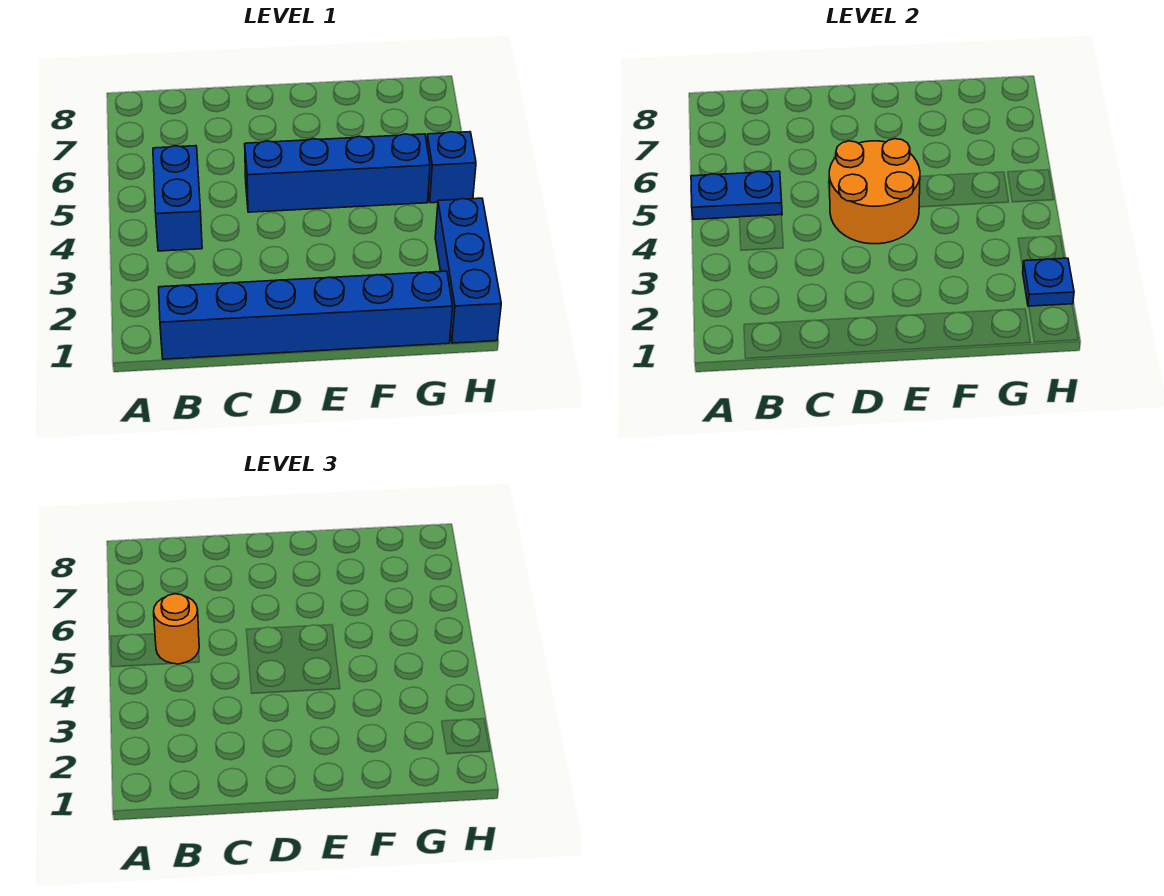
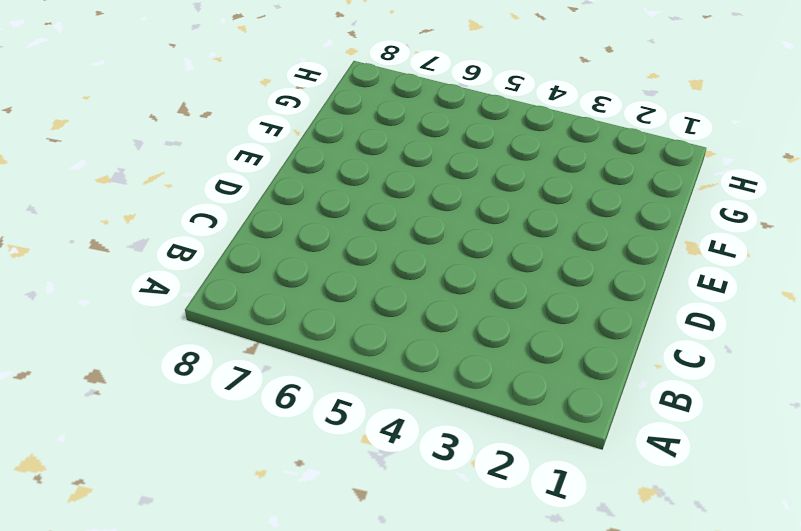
none -> blue brick B1:G1 level 1
none -> blue brick B4:B5 level 1

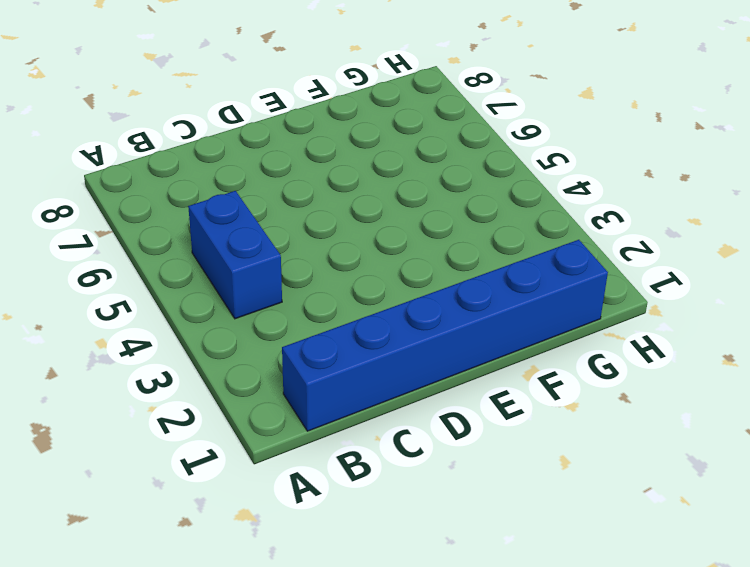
none -> blue brick D5:G5 level 1
none -> blue brick H1:H3 level 1

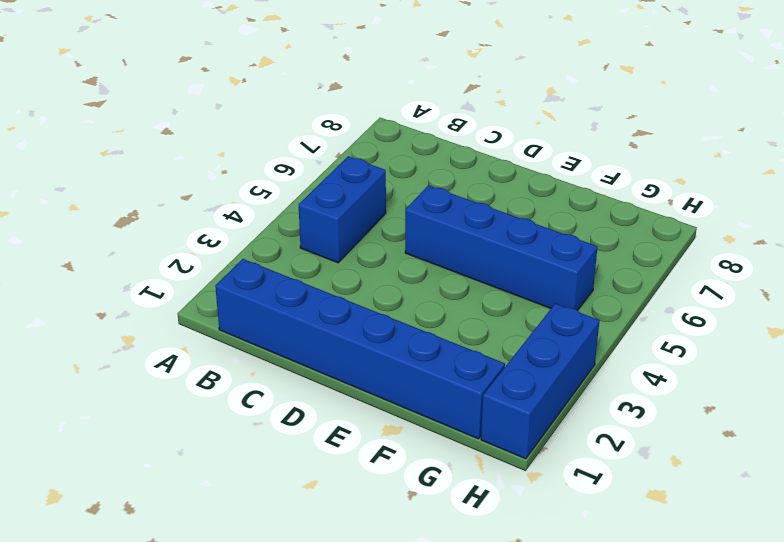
none -> blue brick H5 level 1
none -> blue plate A5:B5 level 2

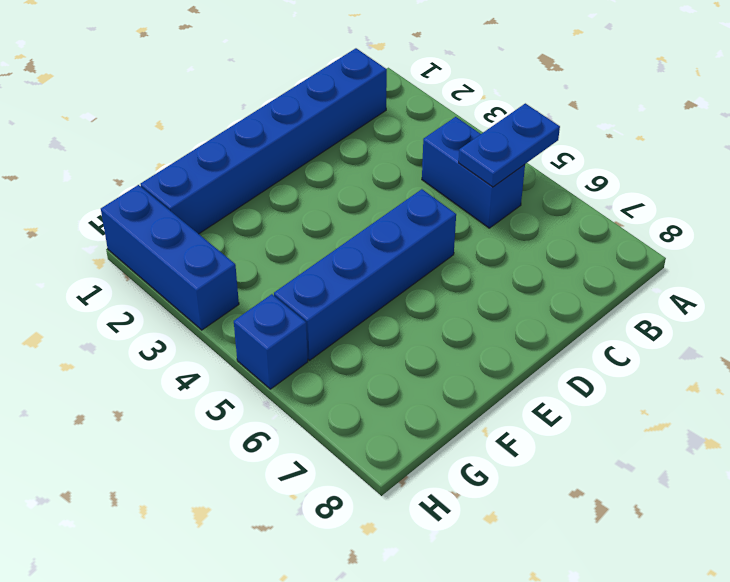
none -> orange round brick D4:E5 level 2
none -> blue plate H2 level 2

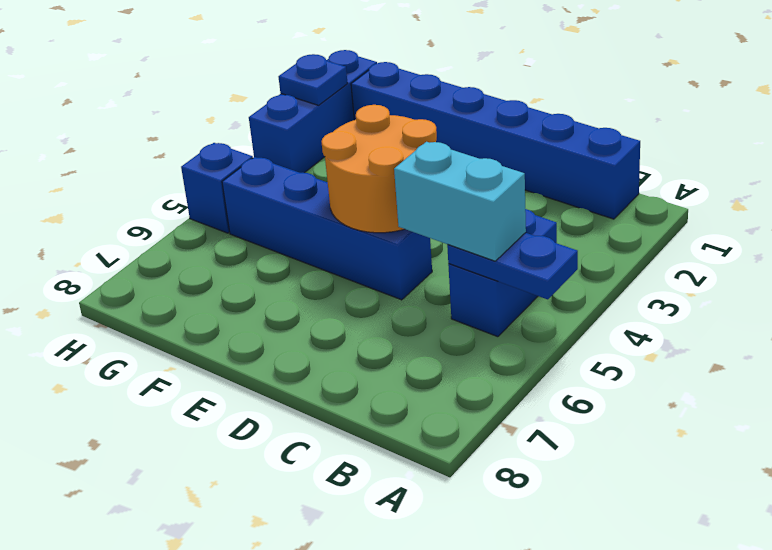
cyan brick B5:C5 level 3 -> orange round brick B5 level 3

